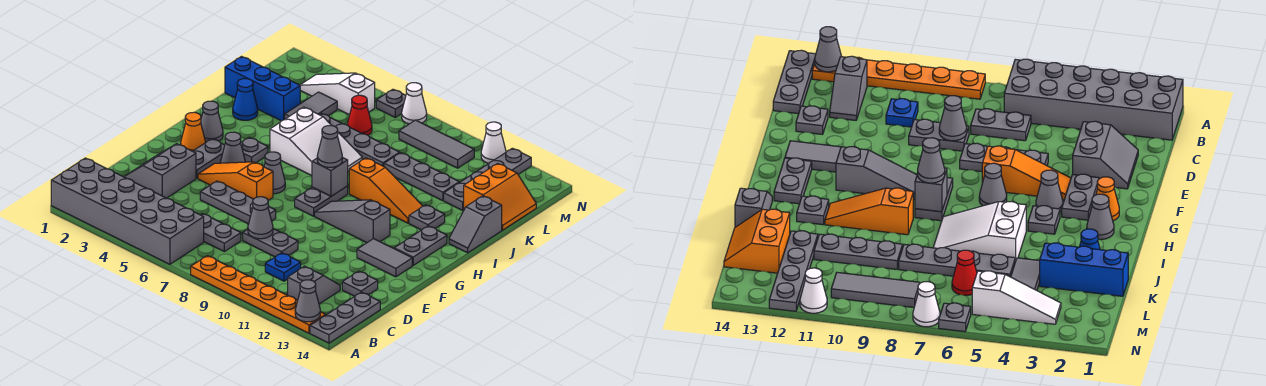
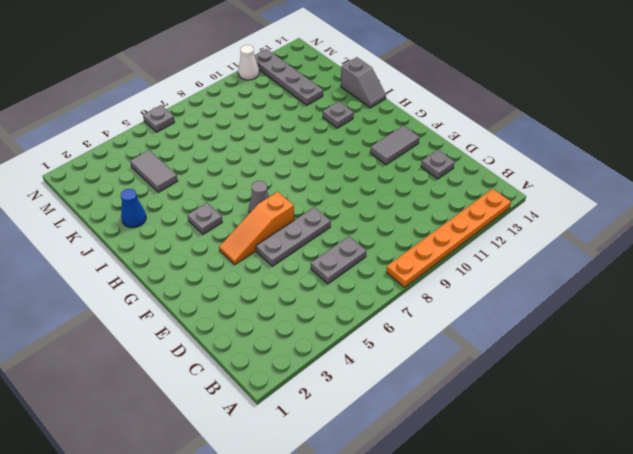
none -> grey brick A1:B6 level 1
none -> grey plate A14:C14 level 1
none -> grey slope B12:C12 level 1 top B
none -> blue plate C10 level 1

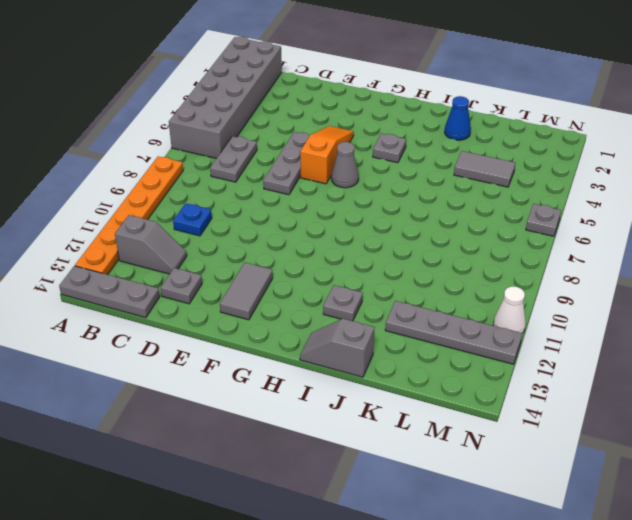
none -> grey slope D2:E3 level 1 top 3
none -> grey plate D8:D9 level 1
none -> grey plate F3:G3 level 1
none -> orange cone G2 level 1

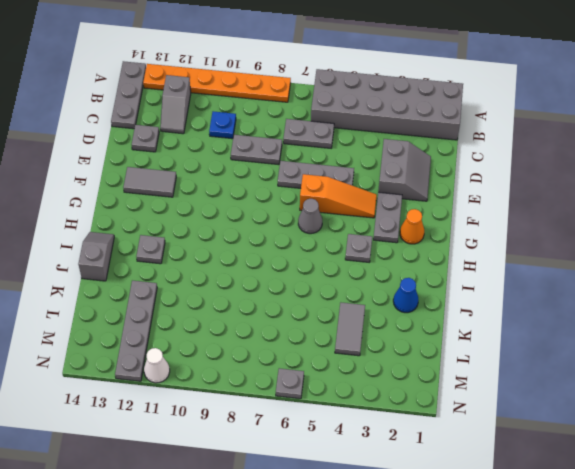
none -> grey cone G4 level 1
none -> grey plate G8:H8 level 1
none -> grey slope G9:G11 level 1 top 11
none -> grey plate G13:H13 level 1

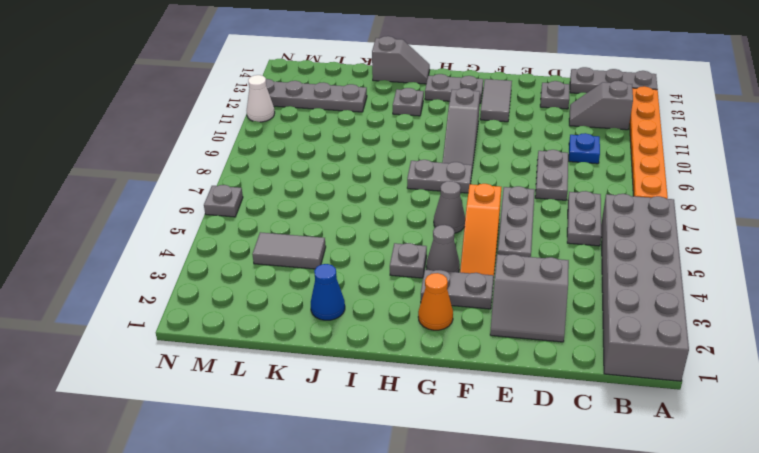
none -> grey cone H2 level 1
none -> white slope I5:J7 level 1 top 5
none -> orange slope I9:I11 level 1 top 9
none -> blue brick K1:K3 level 1

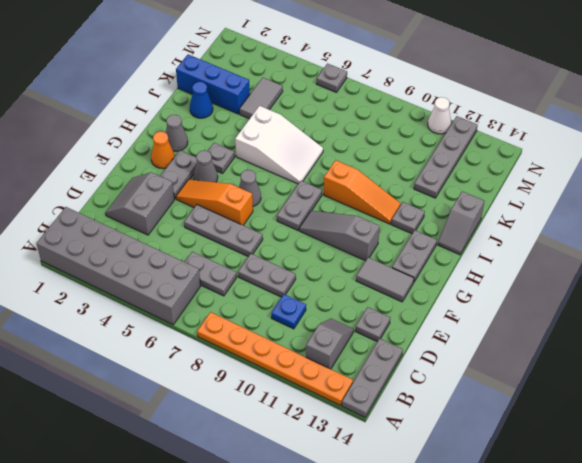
none -> grey plate K5:K8 level 1
none -> grey plate K9:K11 level 1
none -> orange slope K13:L14 level 1 top 13
none -> red cone L6 level 1

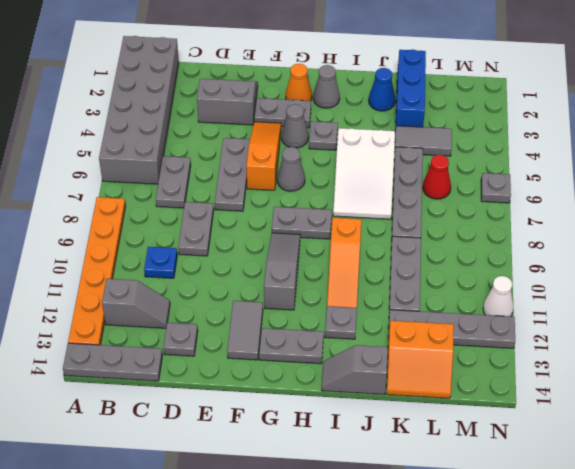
none -> white slope M3:M5 level 1 top 5
none -> grey tile M8:M10 level 1
none -> white cone N7 level 1
none -> grey cone A13 level 2

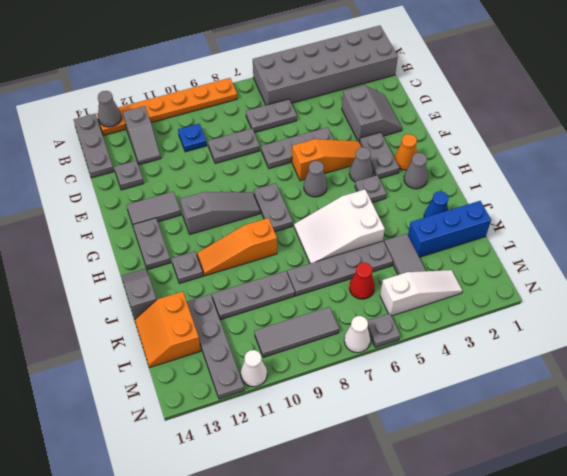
none -> grey cone D8 level 2
none -> grey brick H8 level 2
none -> grey cone H8 level 3

